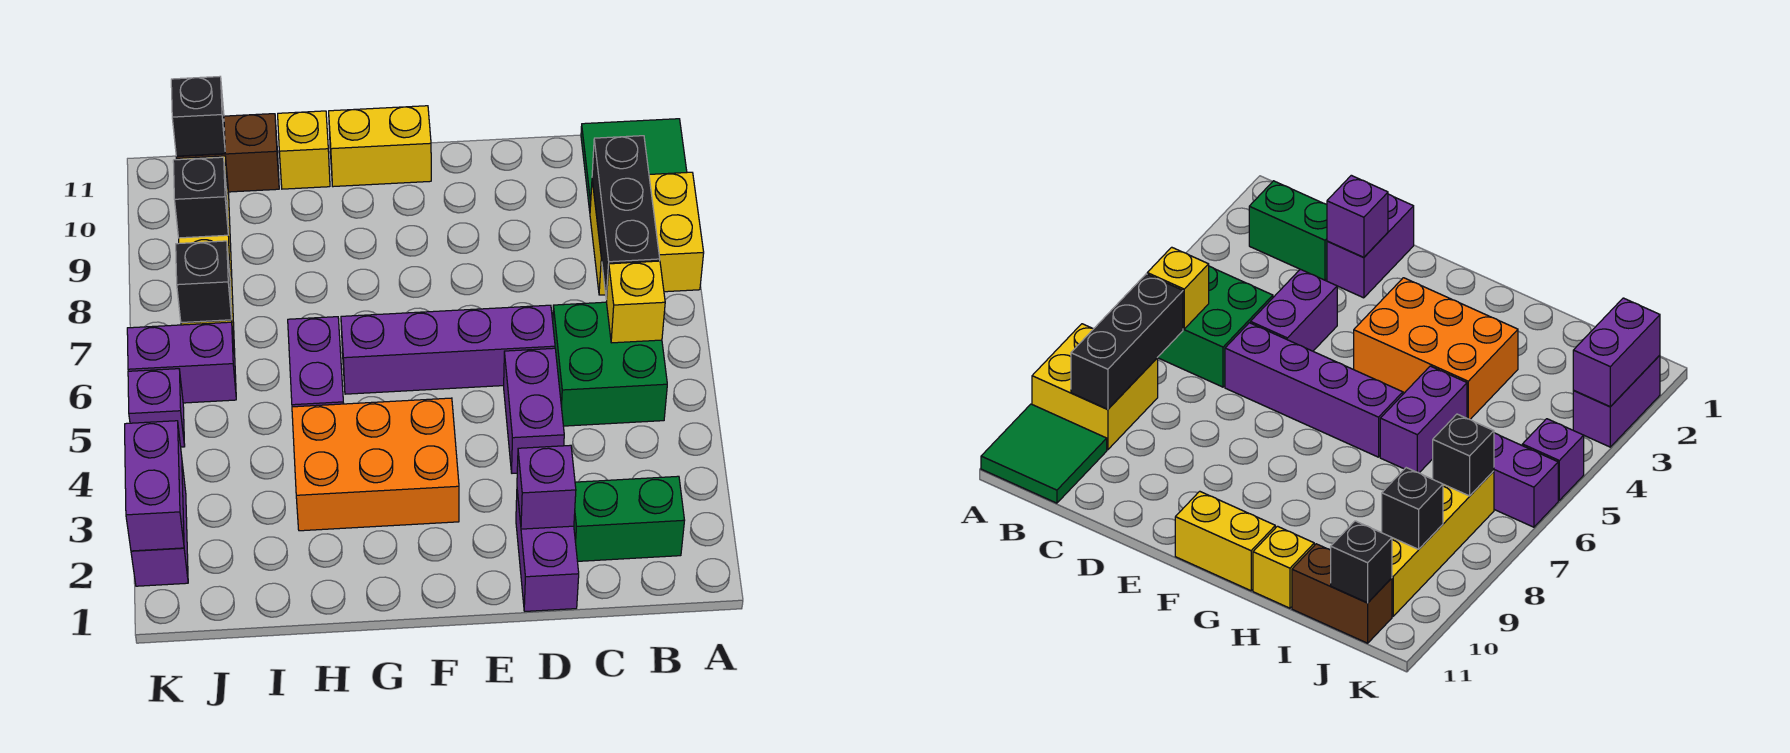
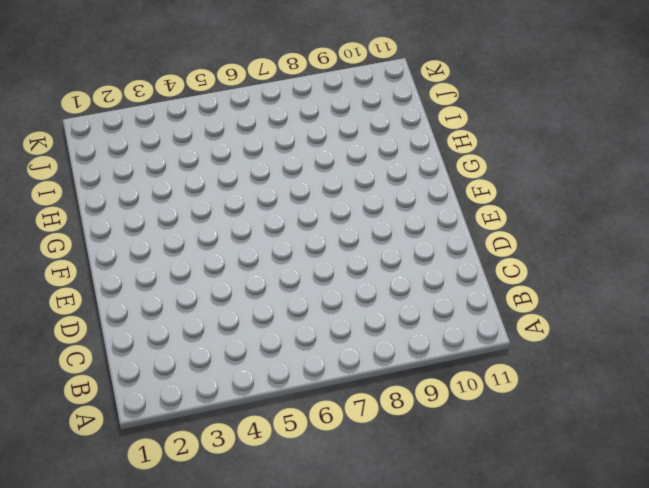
none -> yellow brick A8:B9 level 1
none -> green tile A10:B11 level 1
none -> green brick B2:C2 level 1

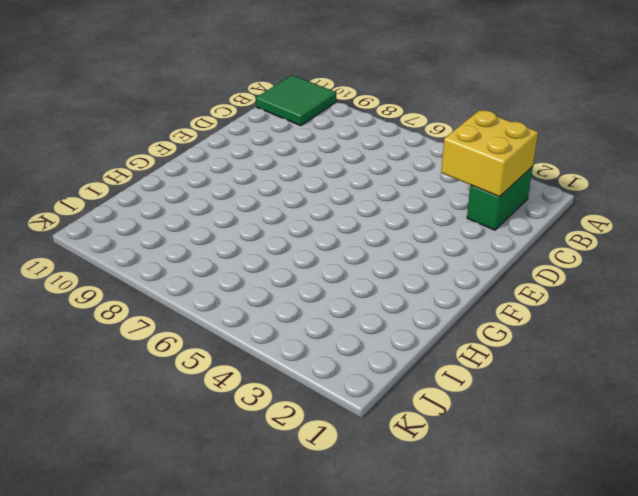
yellow brick B2:C3 level 2 -> yellow brick A8:B9 level 1
none -> green brick B5:C6 level 1
none -> purple brick D1:D2 level 1
none -> purple brick D4:D5 level 1

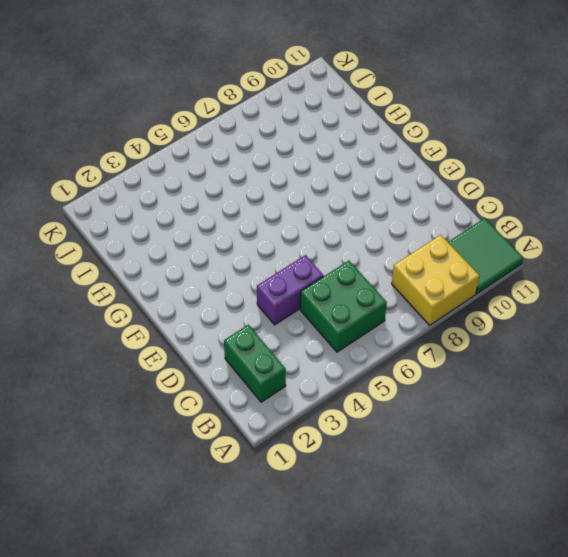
none -> purple brick D1:D2 level 1
none -> purple brick D6:G6 level 1
none -> orange brick F3:H4 level 1

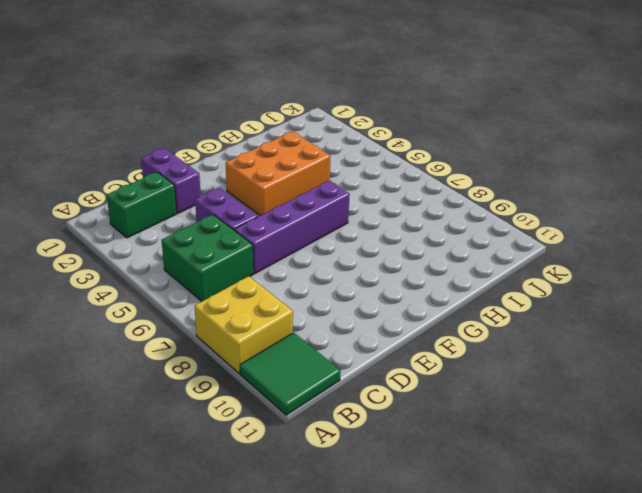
none -> yellow brick F11:G11 level 1
none -> purple brick H5:H6 level 1
none -> yellow brick H11 level 1

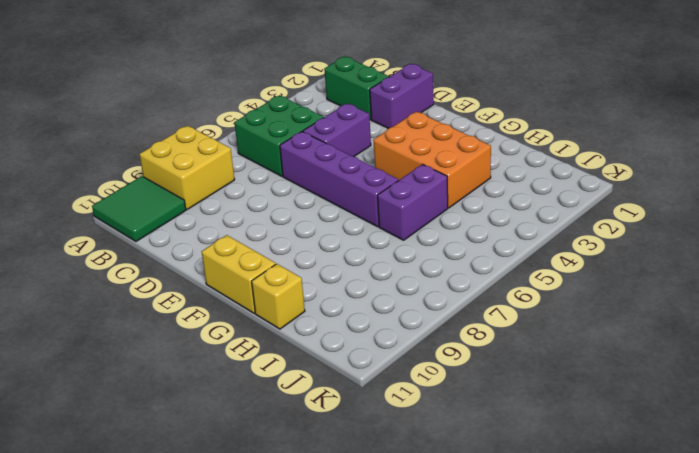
none -> brown brick I11:J11 level 1
none -> purple brick J6:K6 level 1
none -> yellow brick J7:J10 level 1

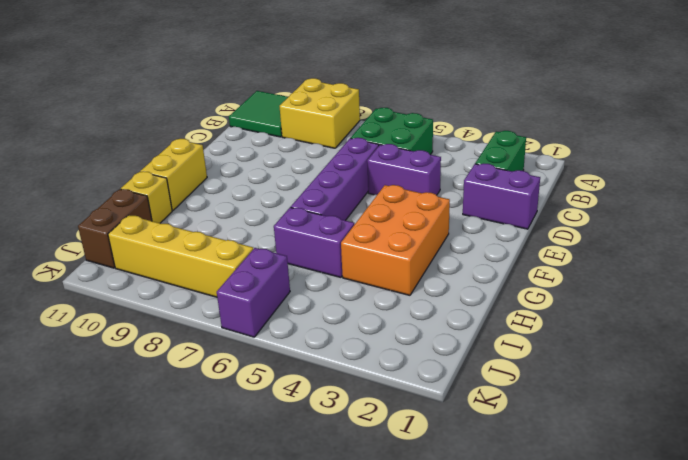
none -> purple brick K2:K3 level 1
none -> purple brick K5 level 1
none -> yellow brick B6 level 2

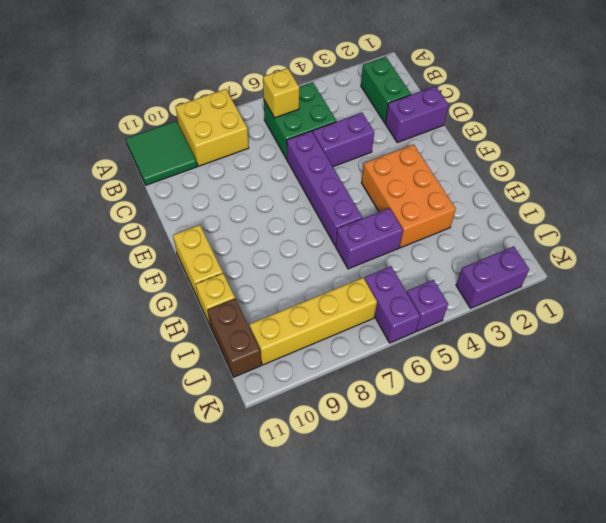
none -> black brick B7:B9 level 2
none -> purple brick D2 level 2
none -> black brick J7 level 2

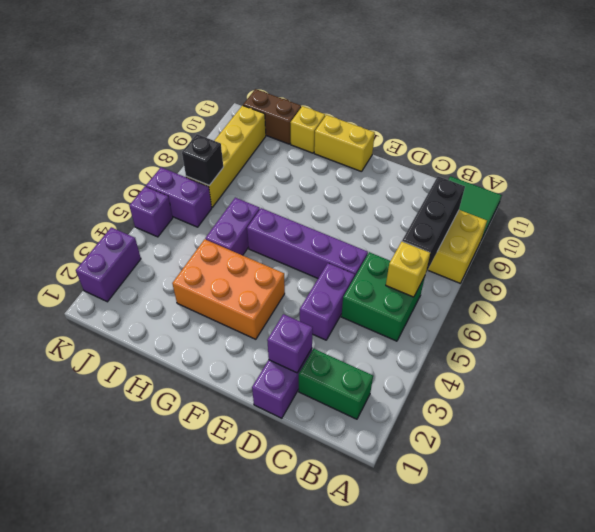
none -> black brick J9 level 2
none -> black brick J11 level 2
none -> purple brick K2:K3 level 2

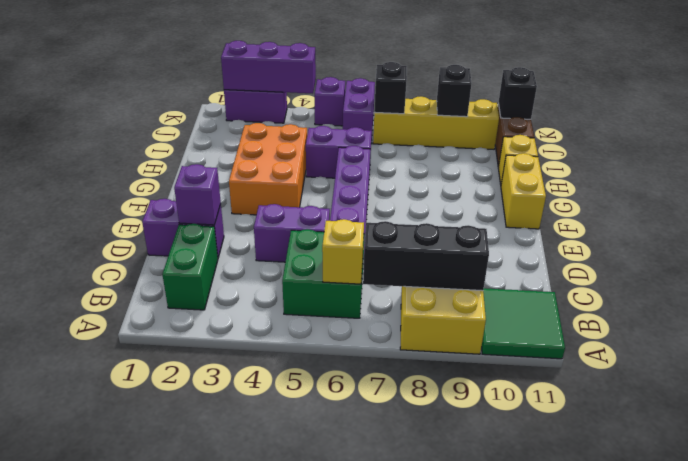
purple brick K2:K4 level 2 -> purple brick K2:K3 level 2

